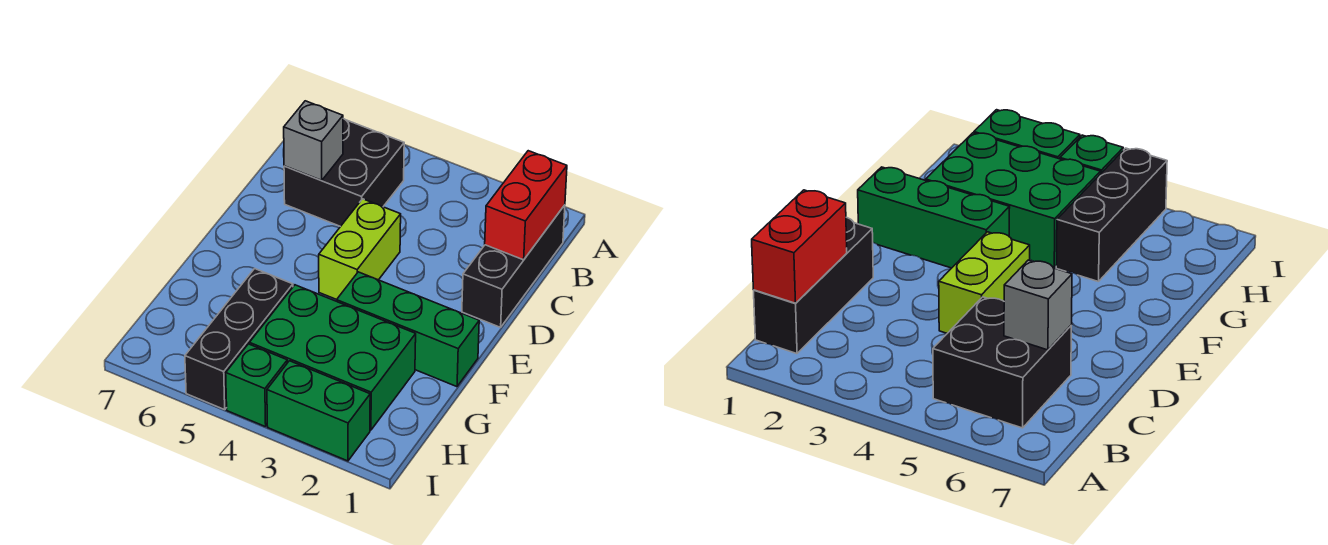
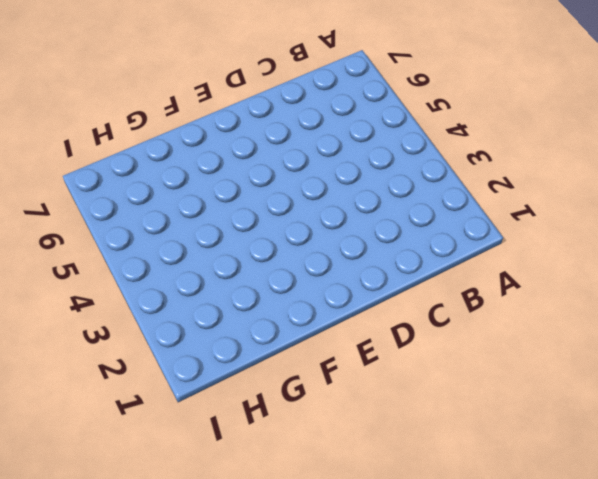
none -> black brick B1:D1 level 1
none -> black brick B5:C6 level 1

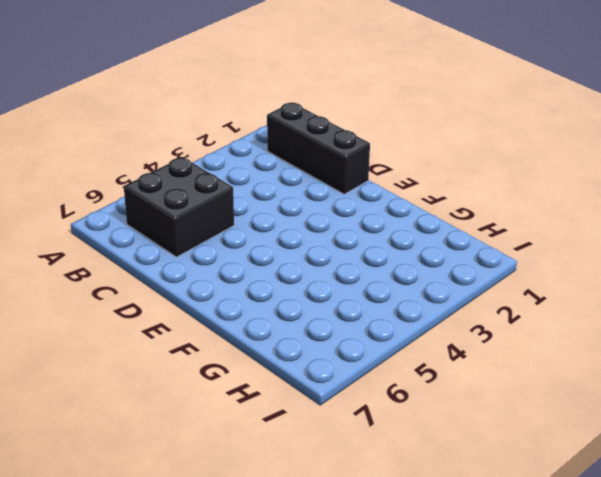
none -> lime brick D4:E4 level 1
none -> green brick F1:F3 level 1

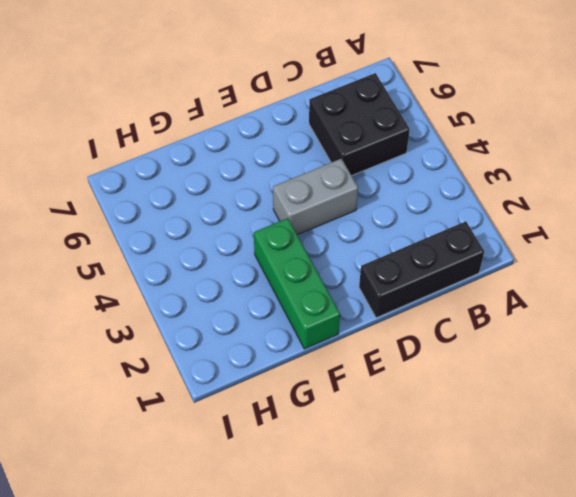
grey brick D4:E4 level 1 -> lime brick D4:E4 level 1
none -> green brick G2:H4 level 1
none -> black brick G5:I5 level 1

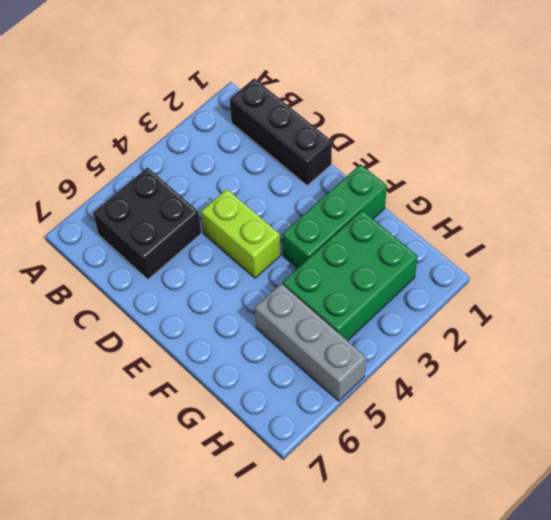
grey brick G5:I5 level 1 -> black brick G5:I5 level 1
none -> green brick I2:I3 level 1
none -> green brick I4 level 1

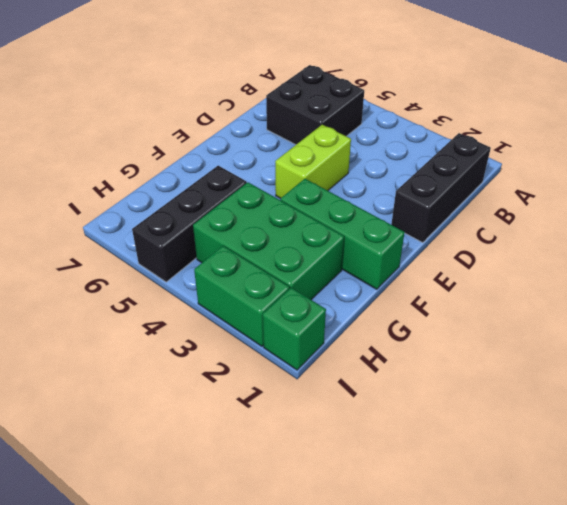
green brick I1 level 1 -> green brick I4 level 1
none -> red brick B1:C1 level 2
none -> grey brick C6 level 2

